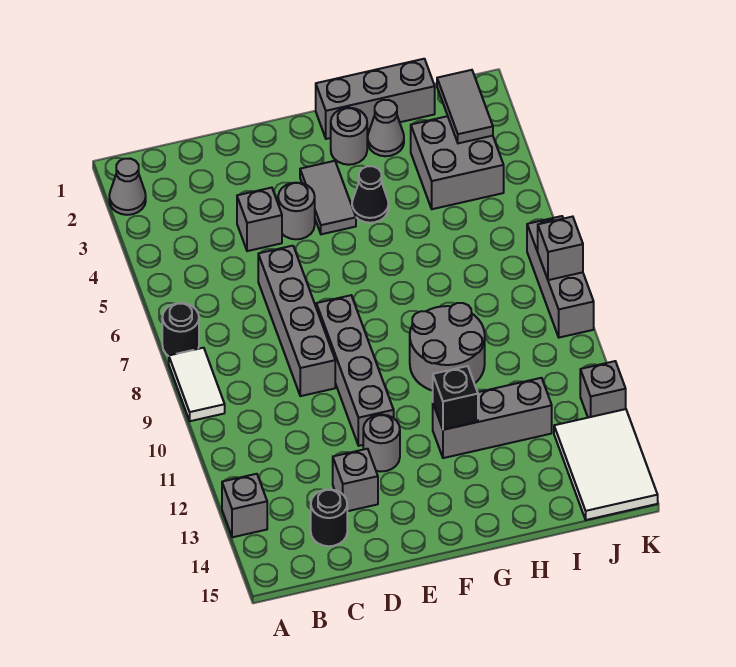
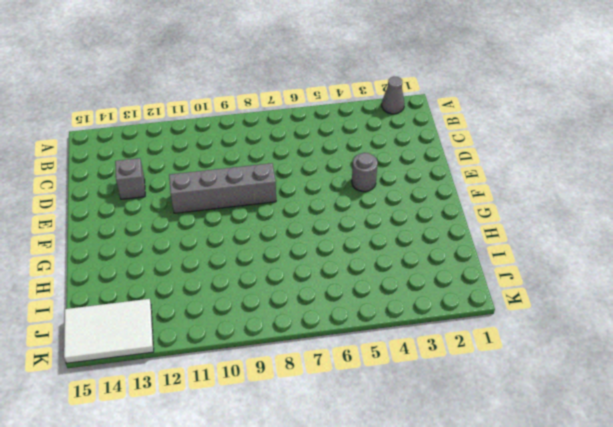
none -> black round brick A7 level 1
none -> white tile A8:A9 level 1
none -> grey brick A13 level 1

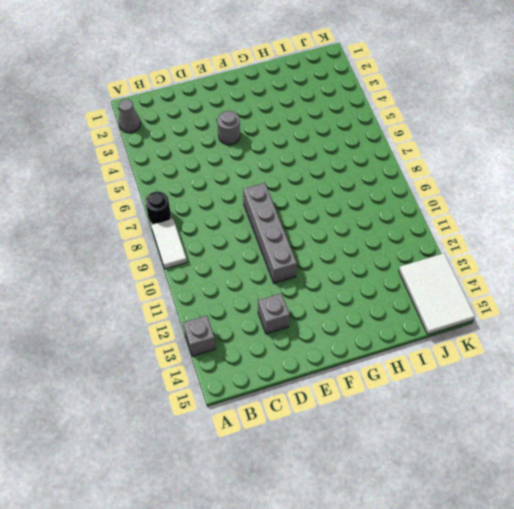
none -> black round brick C14 level 1
none -> grey brick D4 level 1
none -> grey brick D6:D9 level 1

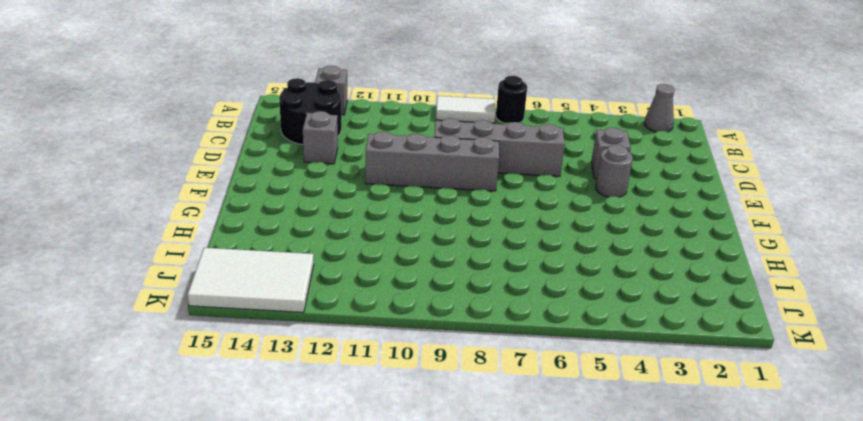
black round brick B13:C14 level 1 -> black round brick C14 level 1
none -> grey round brick E12 level 1
none -> grey tile F3:F4 level 1
none -> grey brick G1:I1 level 1

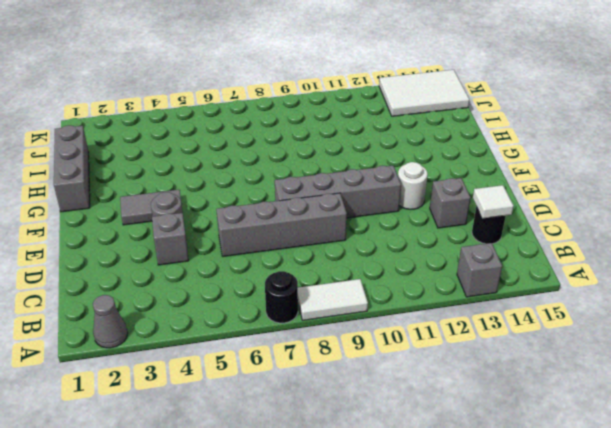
white tile C14 level 2 -> none
white round brick E12 level 1 -> grey round brick E12 level 1
none -> grey round brick G2 level 1
none -> black cone G4 level 1
none -> grey round brick G9:H10 level 1

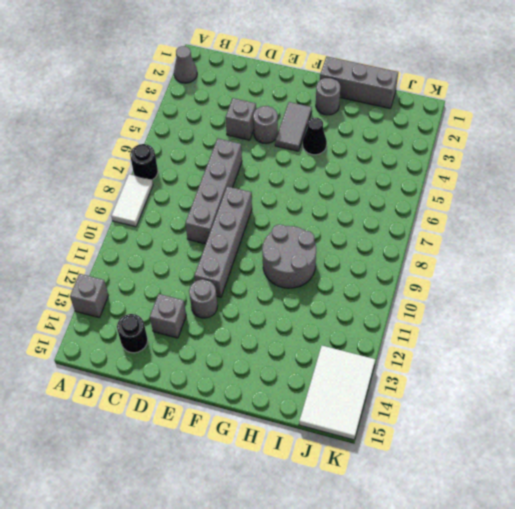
none -> grey brick G12:I12 level 1
none -> grey cone H2 level 1
none -> grey brick I3:J4 level 1

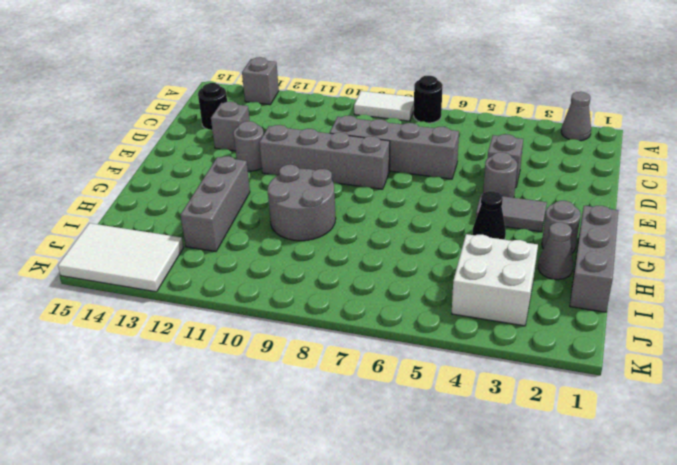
white brick I3:J4 level 1 -> grey brick I3:J4 level 1
none -> grey brick K7:K9 level 1
none -> grey brick K12 level 1
none -> black brick G12 level 2

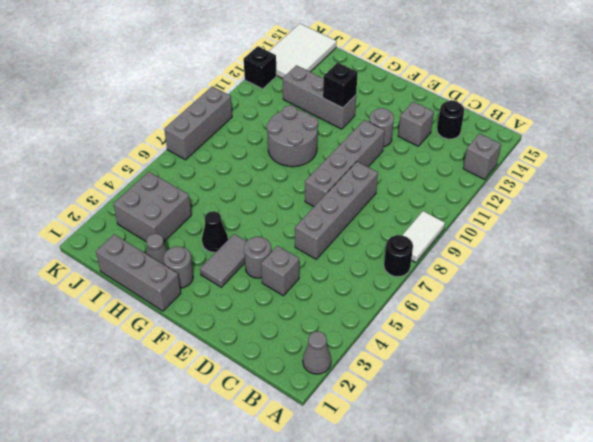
black brick K12 level 1 -> grey brick K12 level 1
none -> grey tile J2:J3 level 2
none -> grey brick K8 level 2

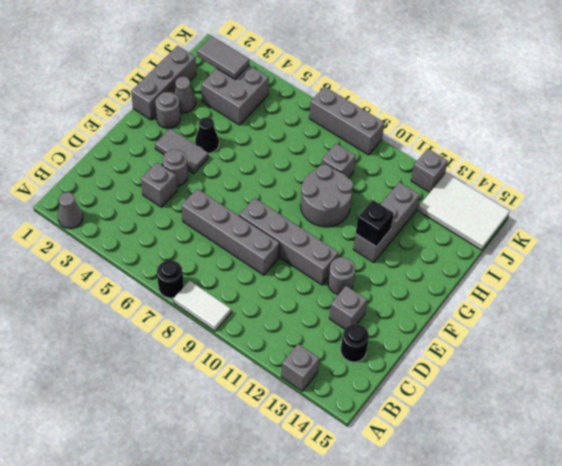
grey brick I9 level 1 -> grey brick K8 level 2

